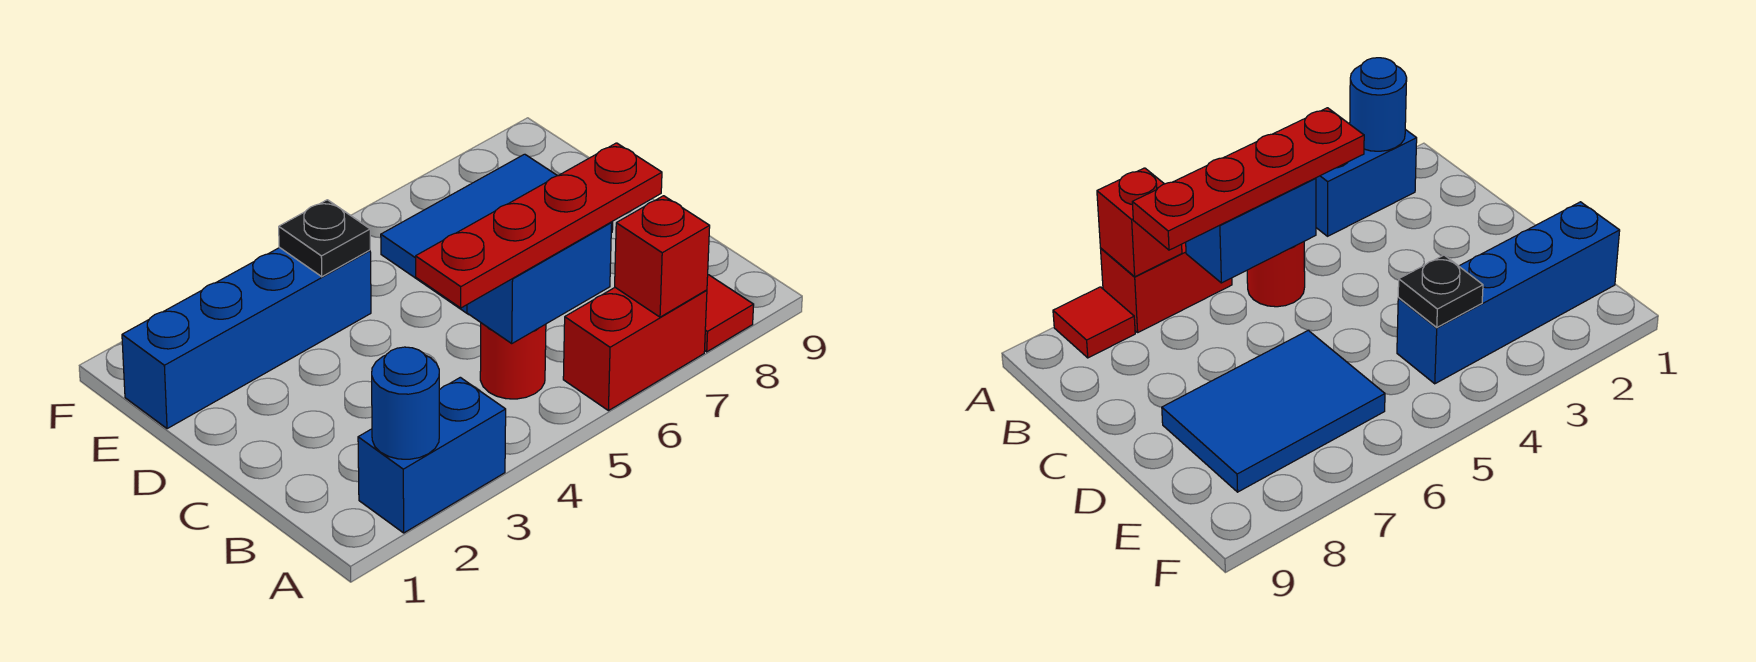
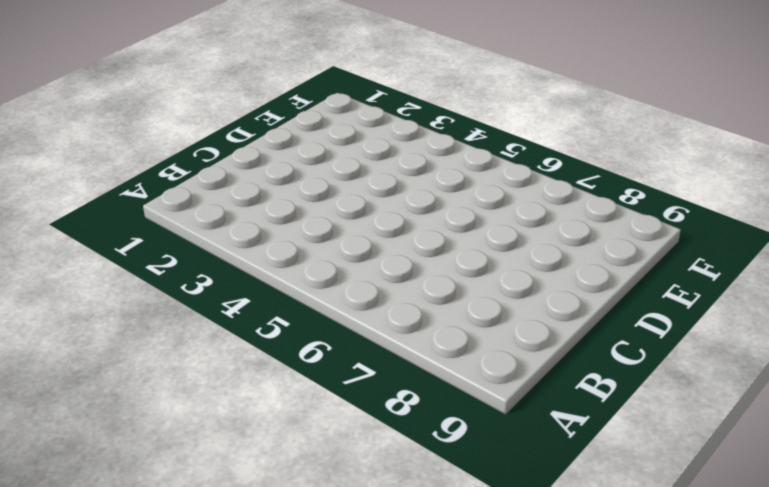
none -> blue brick A2:A3 level 1
none -> red brick A6:A7 level 1

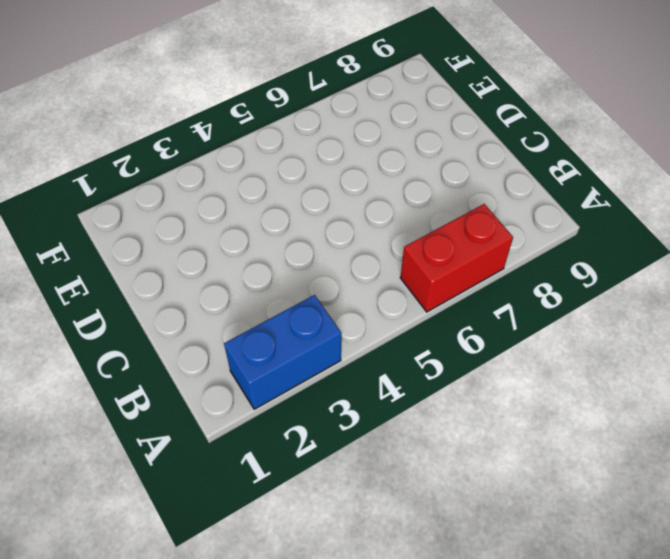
none -> red tile A8 level 1
none -> red round brick B5 level 1

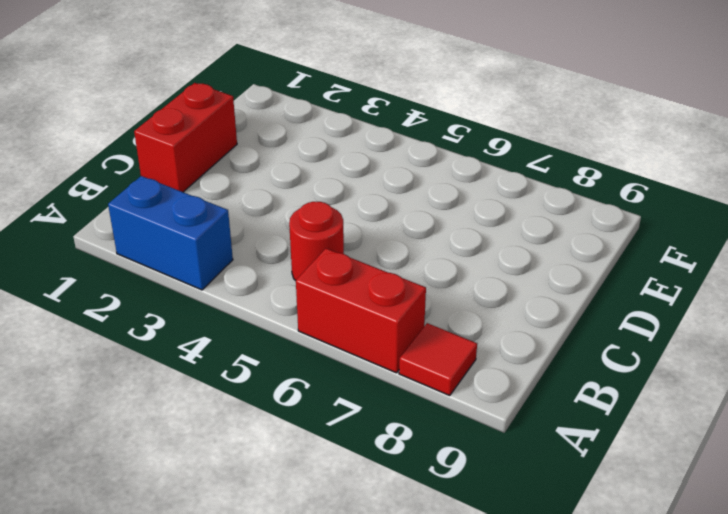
red brick C1:D1 level 1 -> none
none -> blue tile D6:E8 level 1
none -> blue brick E1:E4 level 1

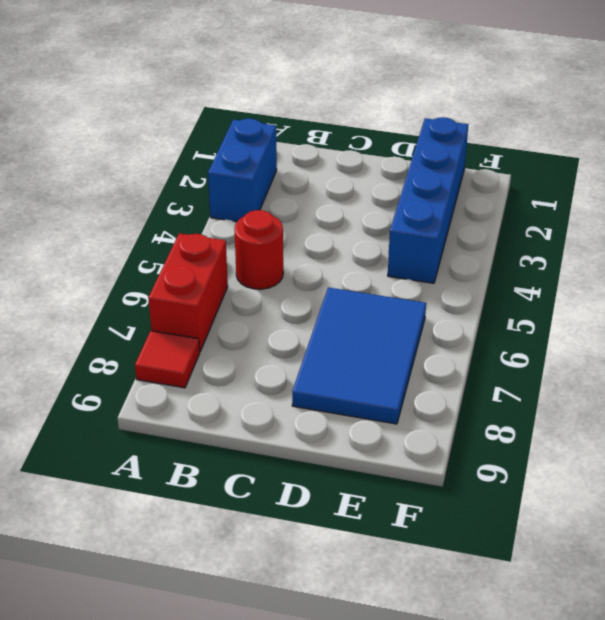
none -> blue round brick A2 level 2
none -> red brick A7 level 2

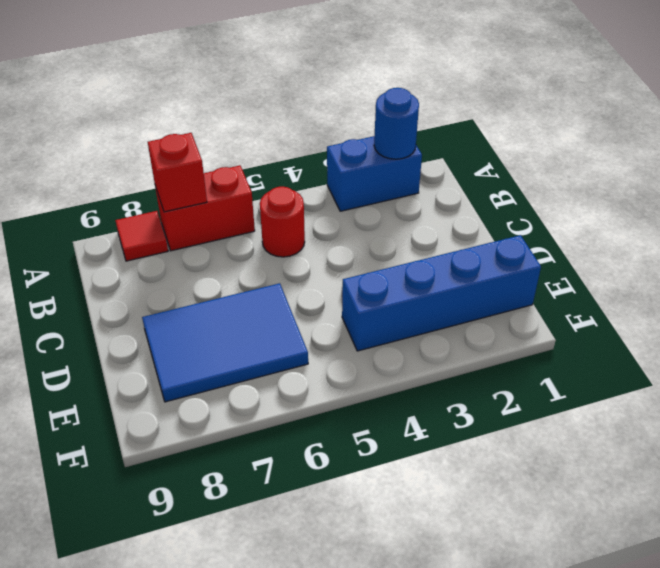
none -> blue brick B5:B6 level 2
none -> black plate E4 level 2

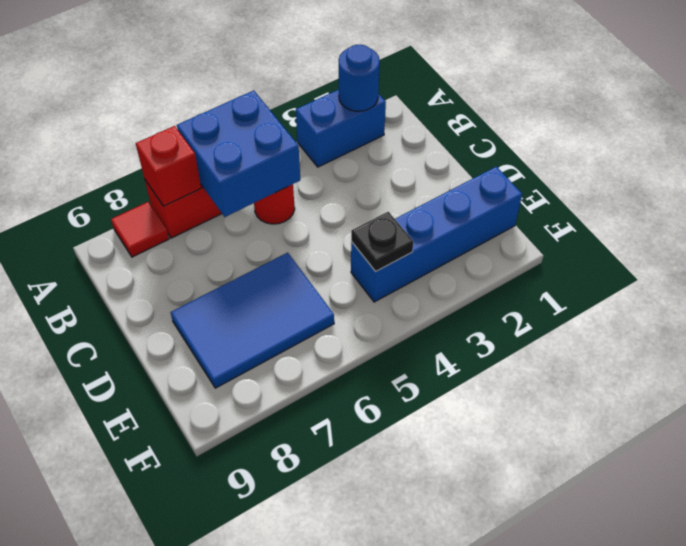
blue brick A5:B6 level 2 -> blue brick B5:B6 level 2
none -> red plate B4:B7 level 3

